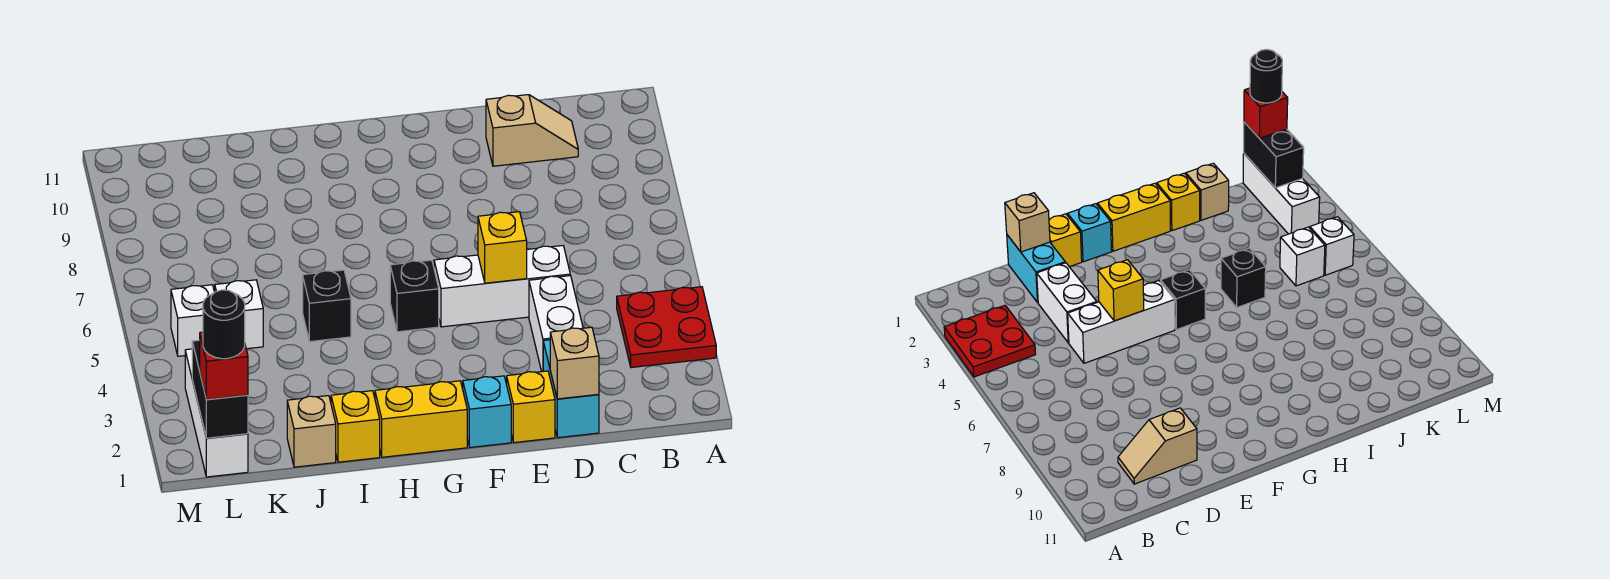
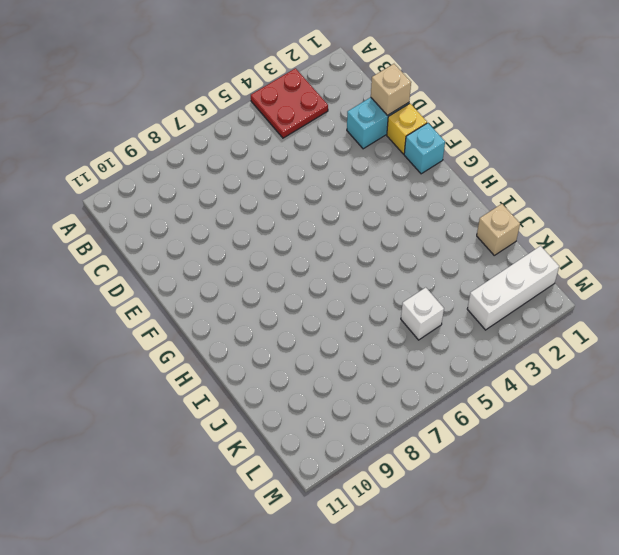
none -> tan slope C10:D10 level 1 top D
none -> white brick D3:D4 level 1
none -> white brick D5:F5 level 1

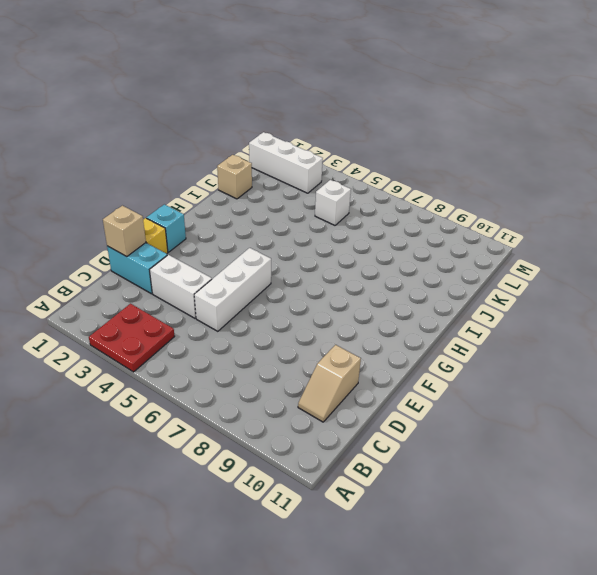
none -> yellow brick G1:H1 level 1
none -> black brick G5 level 1
none -> yellow brick I1 level 1

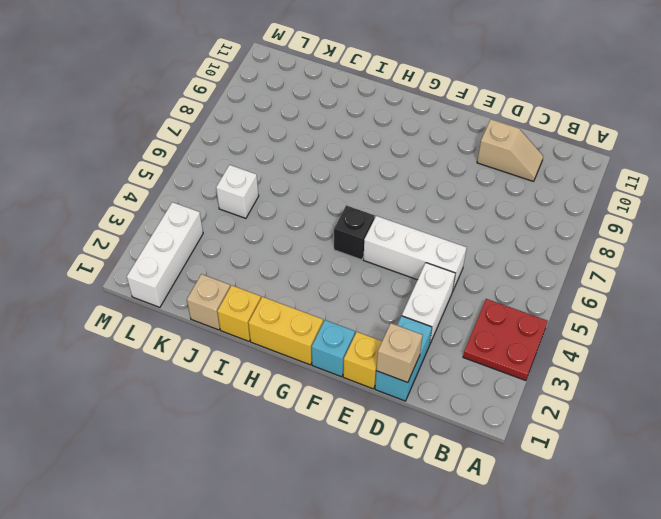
none -> black brick I5 level 1
none -> white brick L5 level 1
none -> yellow brick E5 level 2

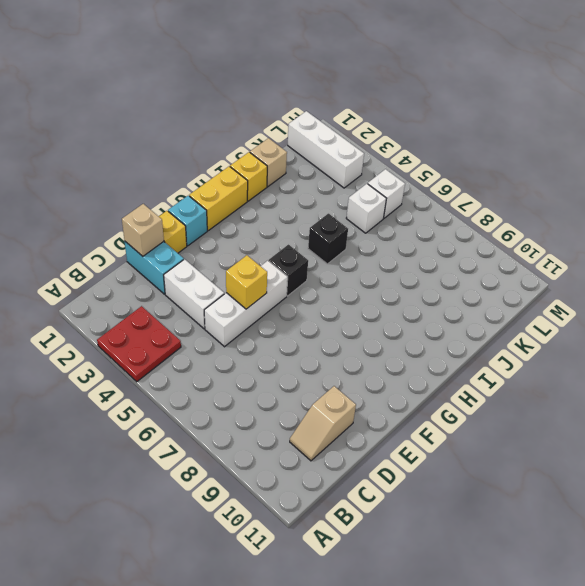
none -> black brick L1:L2 level 2
none -> red brick L1 level 3
none -> black round brick L1 level 4

